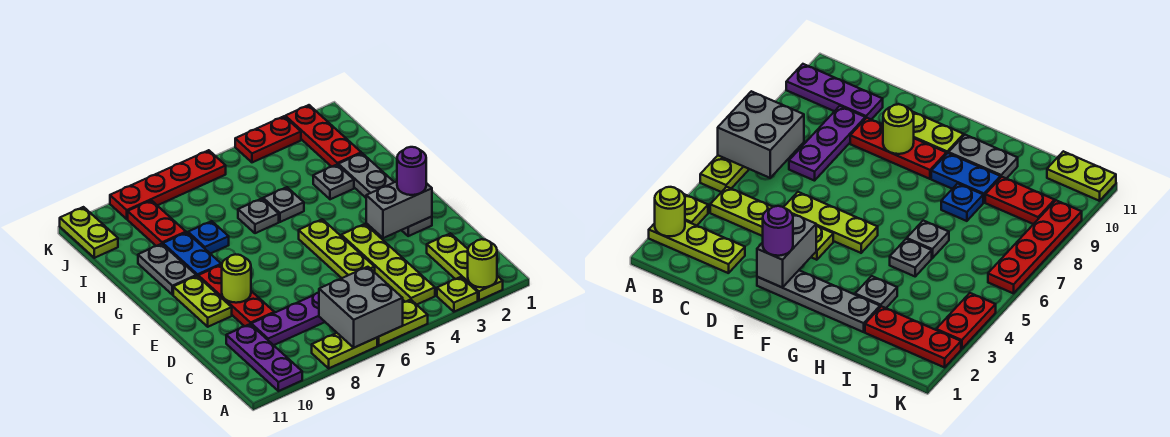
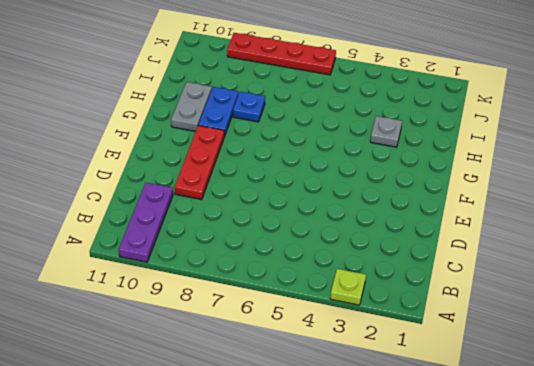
none -> lime plate A2:C2 level 1
none -> lime plate A5:A6 level 1
none -> lime plate A7:A8 level 1

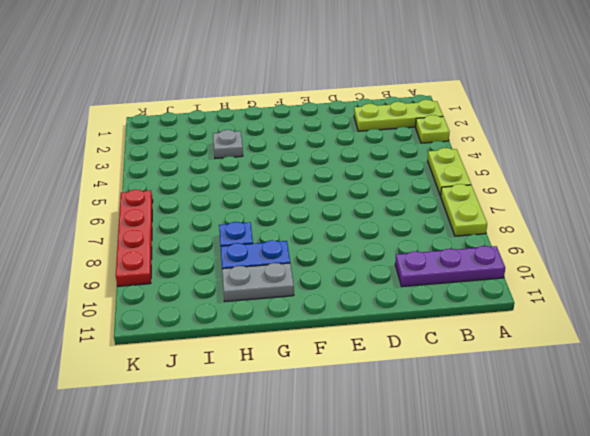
none -> lime plate B4:E4 level 1
none -> purple plate C7:C9 level 1
none -> lime plate D5:F5 level 1

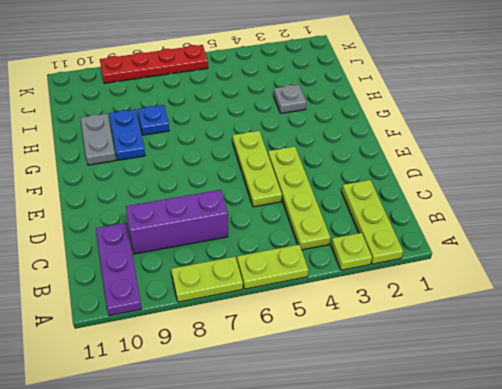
purple brick C7:C9 level 1 -> purple plate C7:C9 level 1
none -> red plate D9:F9 level 1
none -> grey plate E2:H2 level 1
none -> lime plate E10:F10 level 1

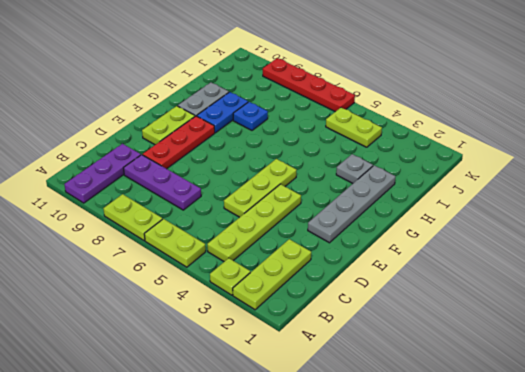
lime plate J4:J5 level 1 -> lime plate J11:K11 level 1
none -> grey plate H5 level 1
none -> grey plate H6 level 1
none -> red plate I2:K2 level 1

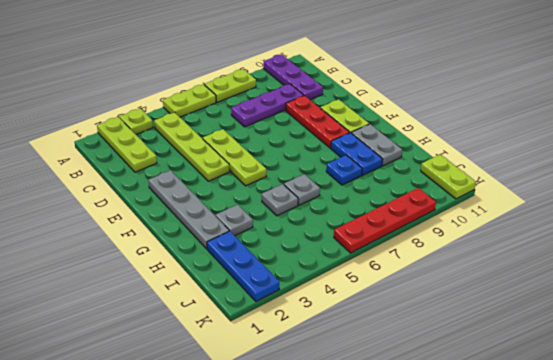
blue plate I2:K2 level 1 -> red plate I2:K2 level 1
none -> red plate I9:J9 level 1
none -> red plate K3:K4 level 1
none -> lime round brick A2 level 2

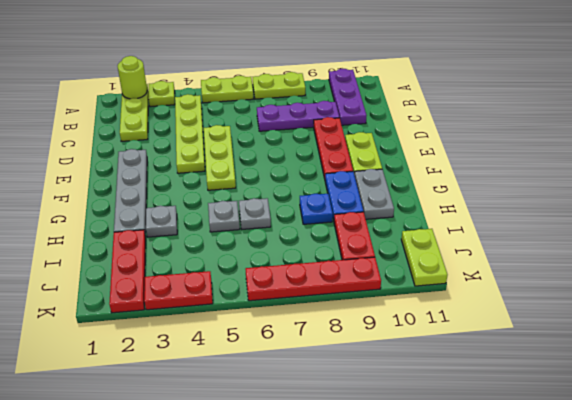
none -> grey brick A6:B7 level 2
none -> grey brick E2:E3 level 2
none -> lime round brick E9 level 2

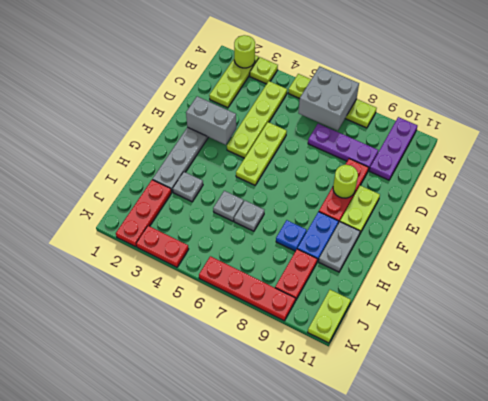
none -> purple round brick E2 level 3

